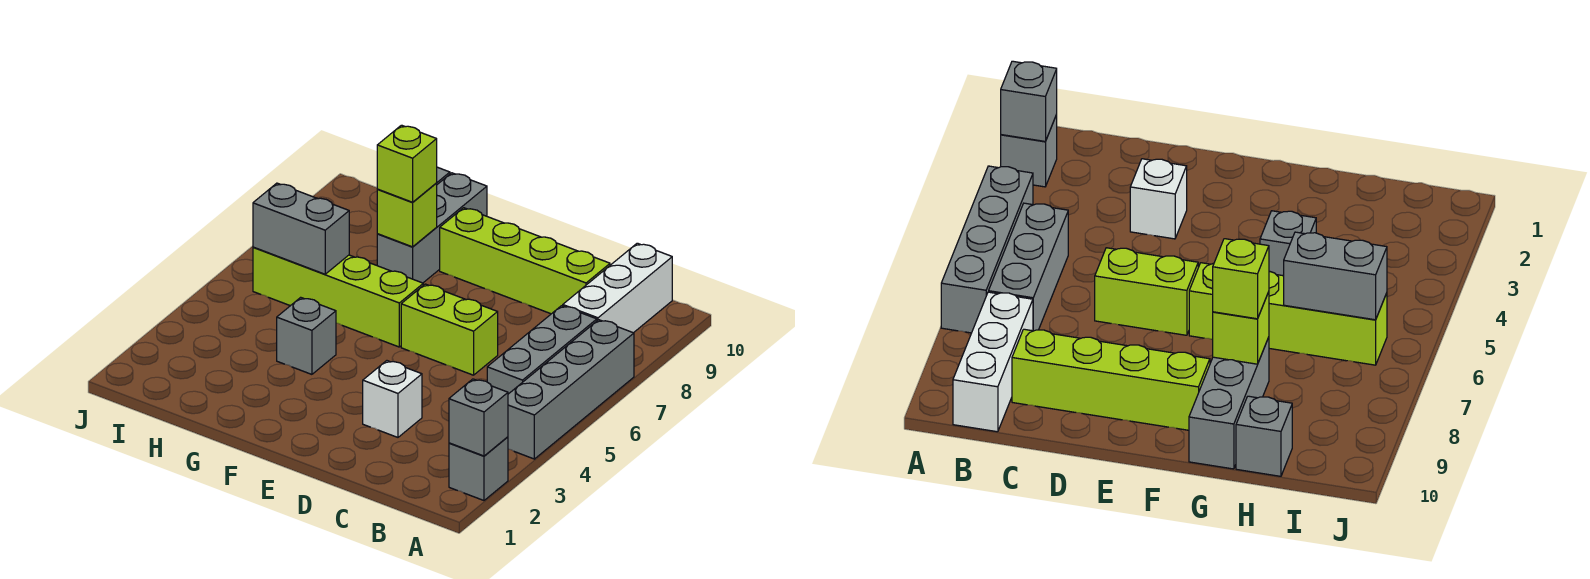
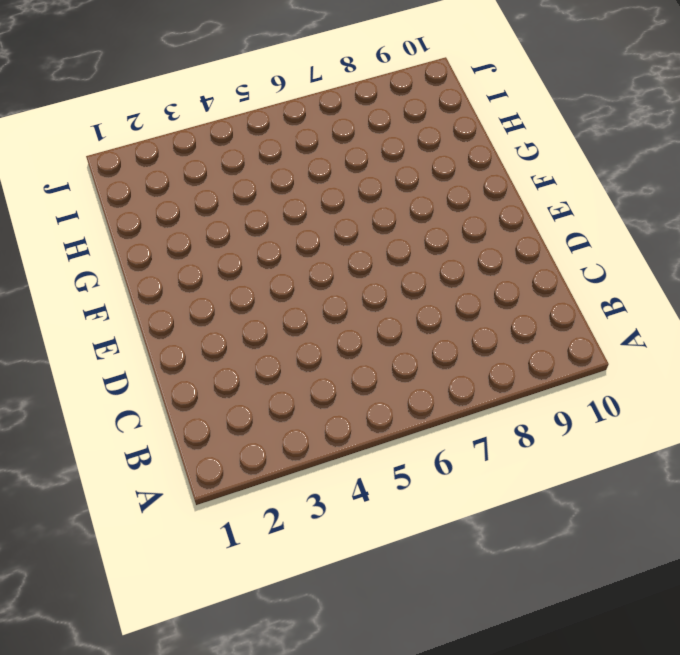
none -> grey brick A2 level 1
none -> grey brick A4:A7 level 1
none -> grey brick B5:B7 level 1

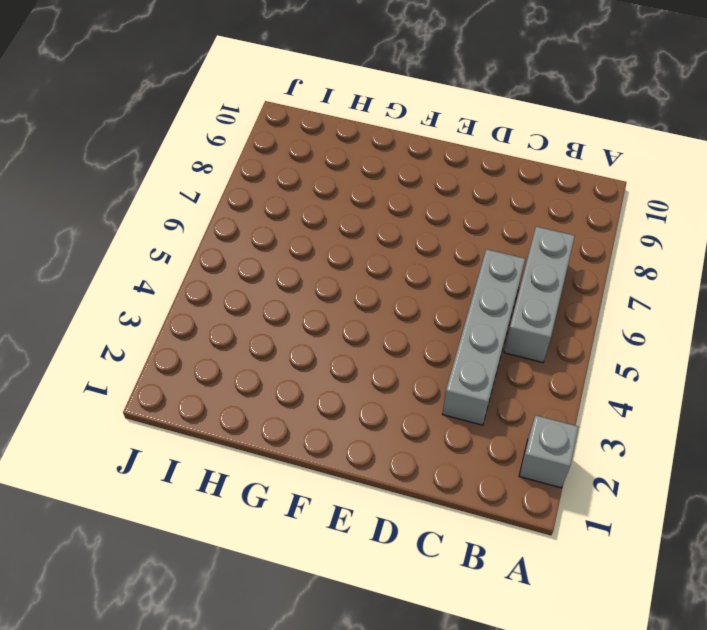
grey brick C3:C6 level 1 -> grey brick A4:A7 level 1
none -> white brick B8:B10 level 1
none -> lime brick C9:F9 level 1
none -> white brick D3 level 1

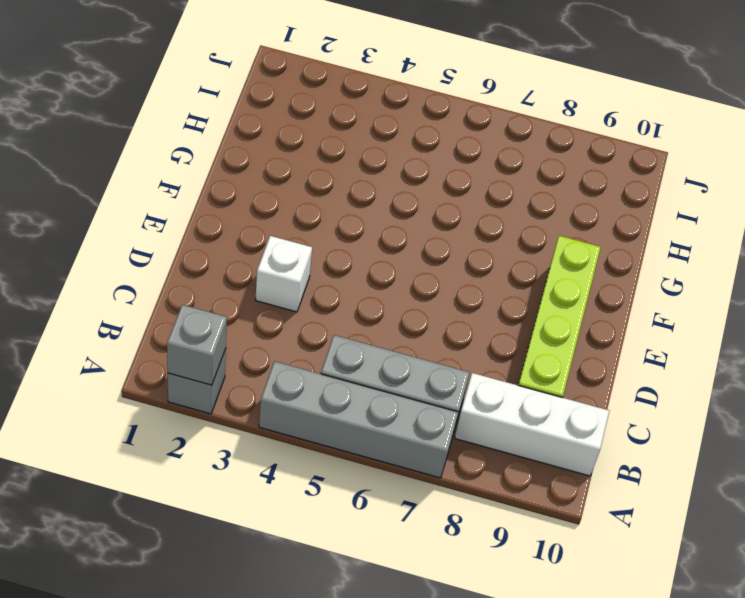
none -> lime brick D6:E6 level 1
none -> lime brick F6:I6 level 1
none -> grey brick G4 level 1

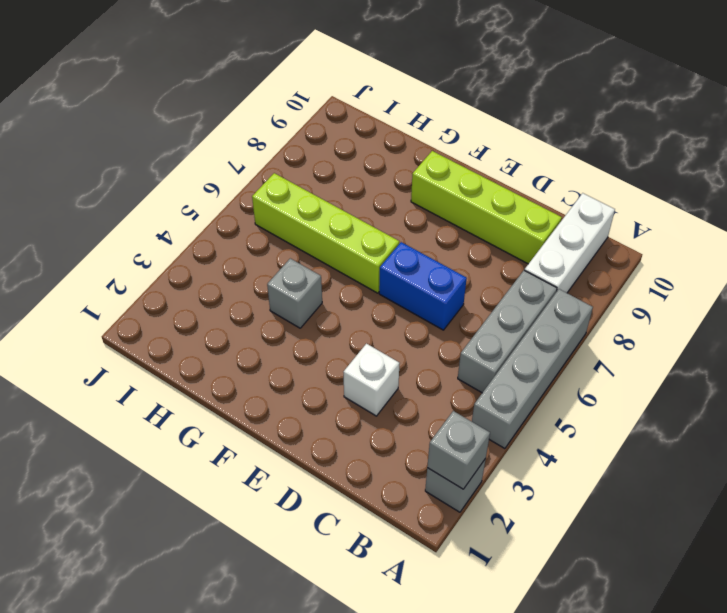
blue brick D6:E6 level 1 -> lime brick D6:E6 level 1
none -> grey brick G8:G10 level 1
none -> grey brick H10 level 1
none -> lime brick G8 level 2

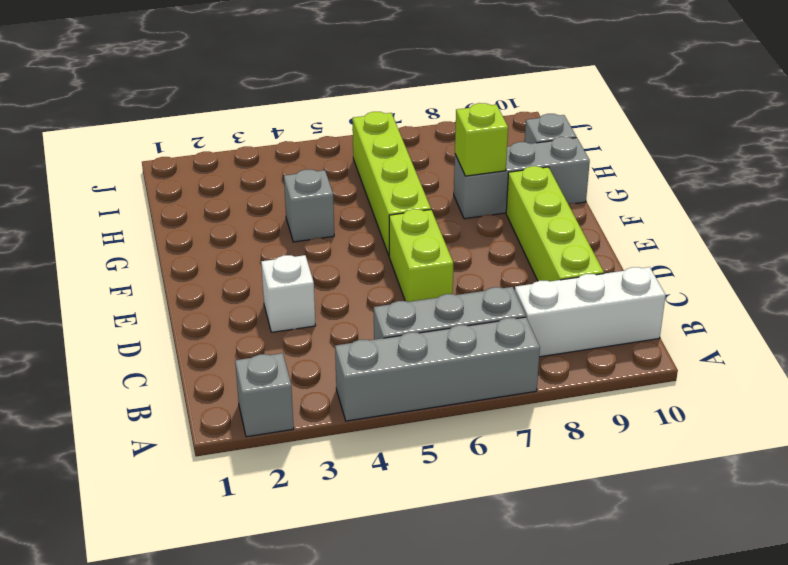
none -> grey brick A2 level 2
none -> grey brick H6:I6 level 2
none -> lime brick G8 level 3

